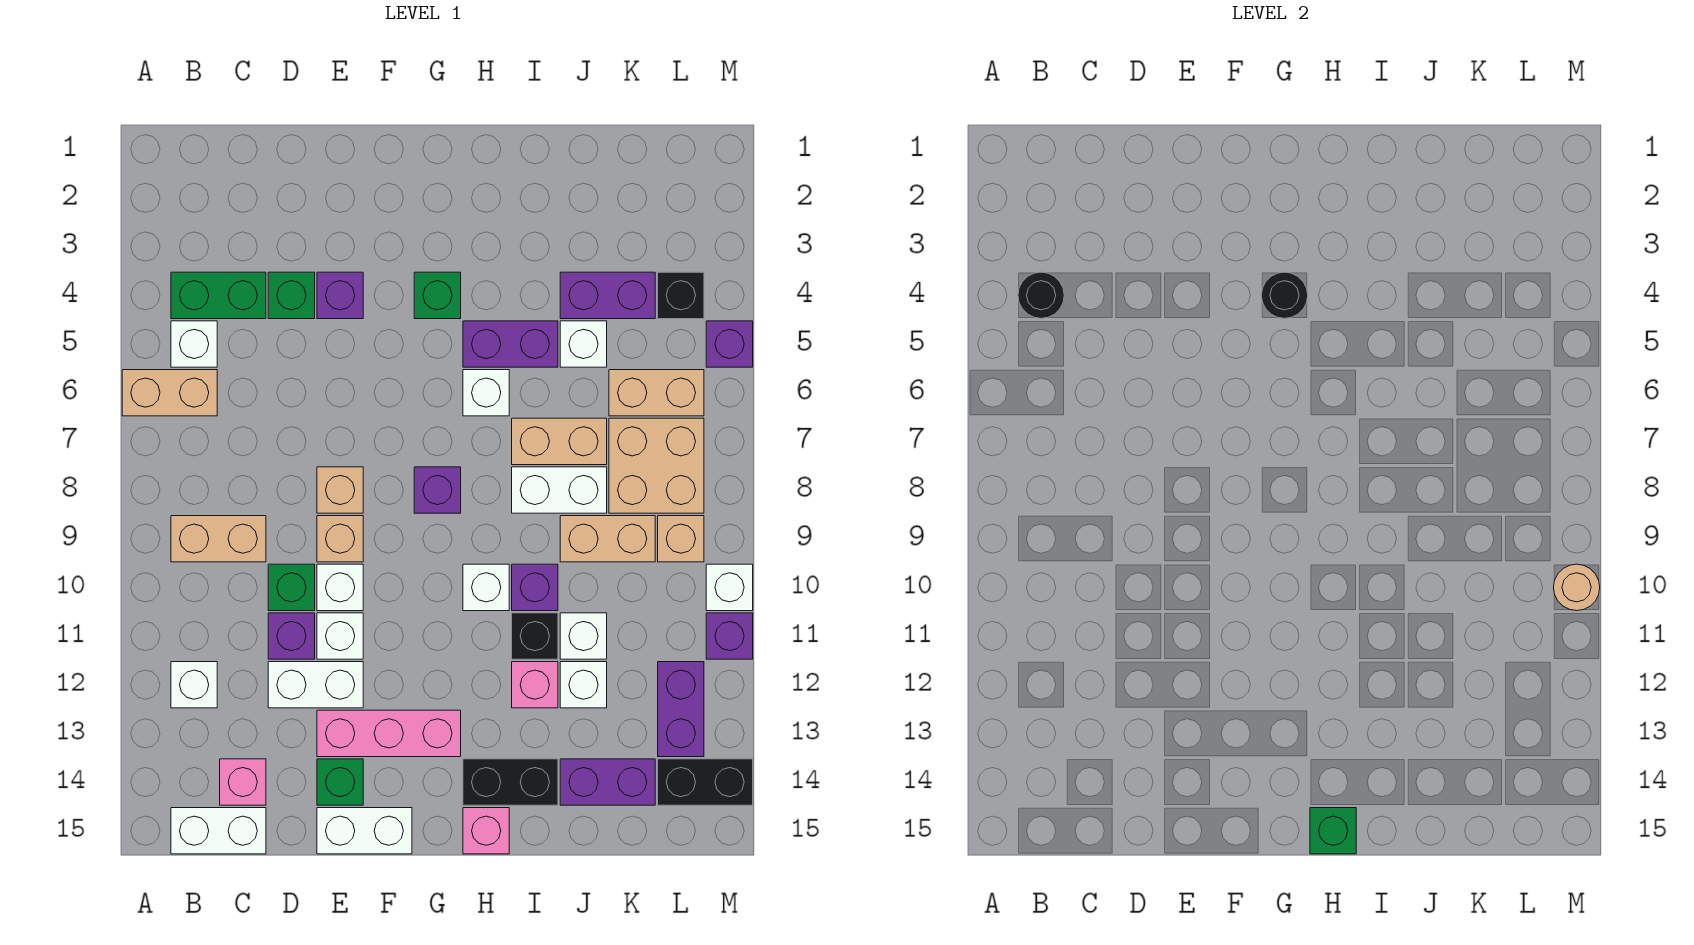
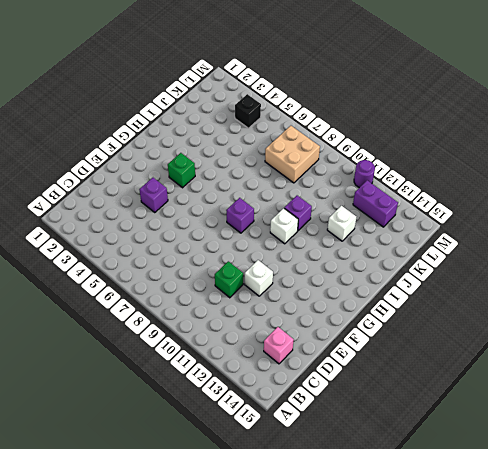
purple round brick M11 level 1 -> purple brick M11 level 1
none -> tan brick A6:B6 level 1
none -> green brick B4:C4 level 1
none -> white brick B5 level 1
none -> tan brick B9:C9 level 1

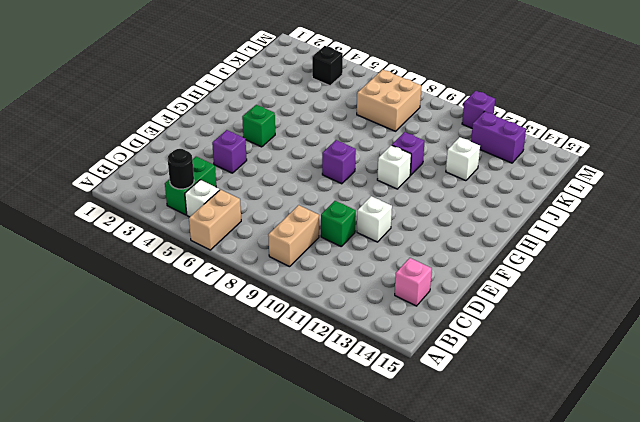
none -> white brick B12 level 1
none -> white brick B15:C15 level 1
none -> green brick D4 level 1
none -> purple brick D11 level 1

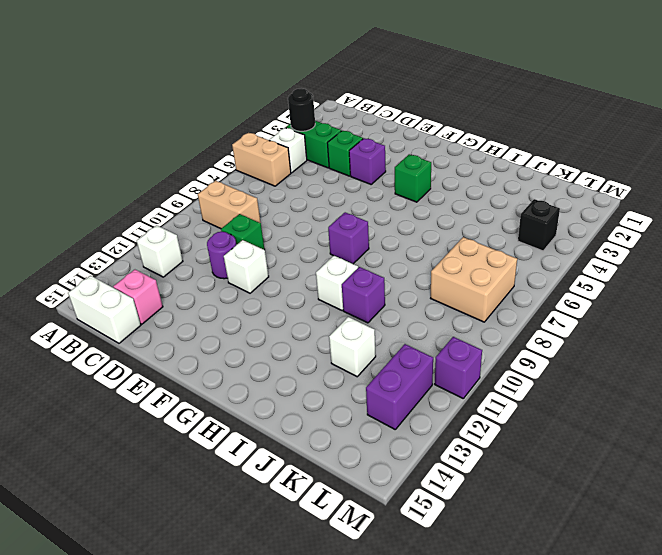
purple round brick D11 level 1 -> purple brick D11 level 1
none -> white brick D12:E12 level 1
none -> tan brick E8 level 1
none -> tan brick E9 level 1
none -> white brick E10 level 1

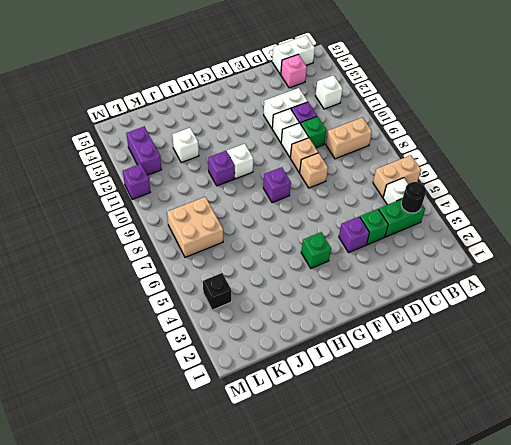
none -> pink brick E13:G13 level 1
none -> green brick E14 level 1
none -> white brick E15:F15 level 1
none -> purple brick H5:I5 level 1

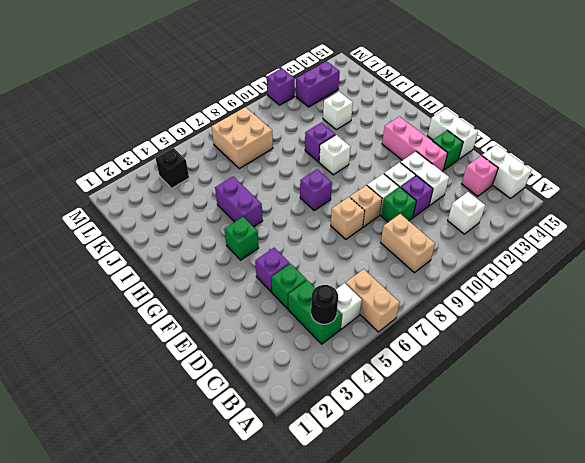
none -> white brick H6 level 1
none -> black brick H14:I14 level 1
none -> pink brick H15 level 1
none -> tan brick I7:J7 level 1

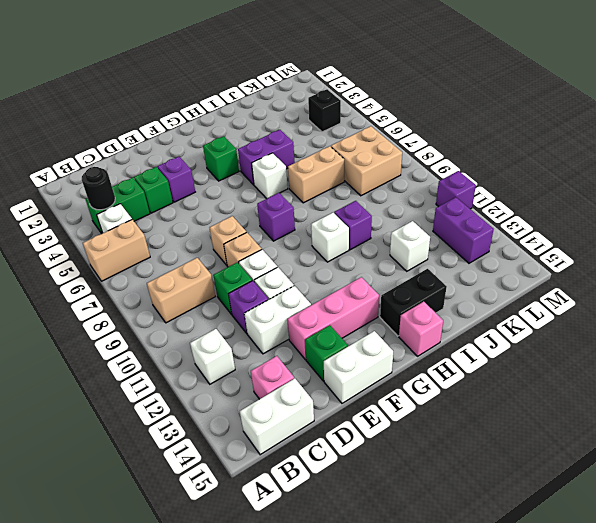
none -> white brick I8:J8 level 1
none -> black brick I11 level 1
none -> pink brick I12 level 1
none -> purple brick J4:K4 level 1

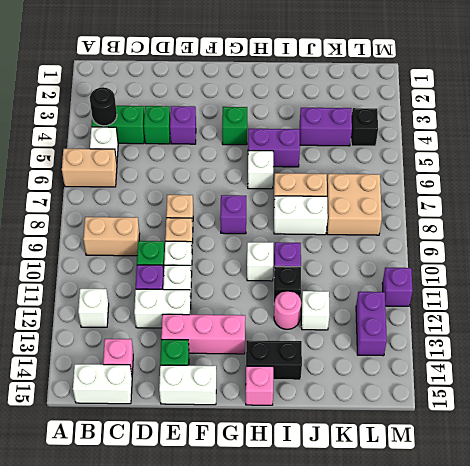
pink round brick I12 level 1 -> pink brick I12 level 1
none -> white brick J5 level 1
none -> tan brick J9:K9 level 1
none -> white brick J11 level 1
none -> purple brick J14:K14 level 1

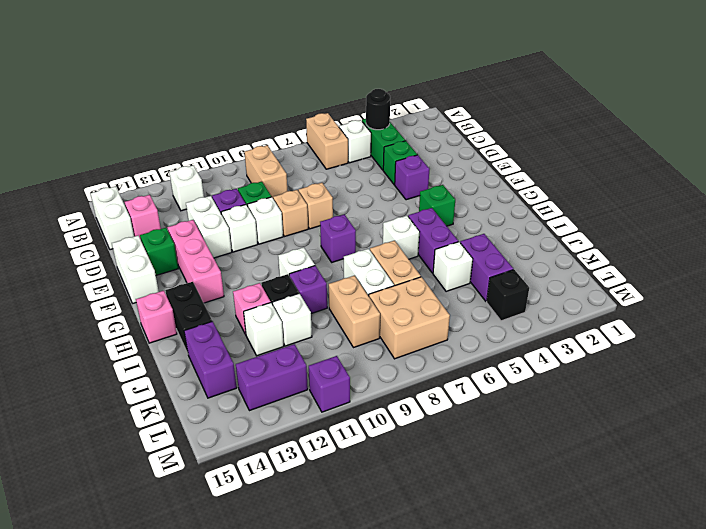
none -> tan brick K6:L6 level 1
none -> tan brick L9 level 1
none -> black brick L14:M14 level 1
none -> purple brick M5 level 1

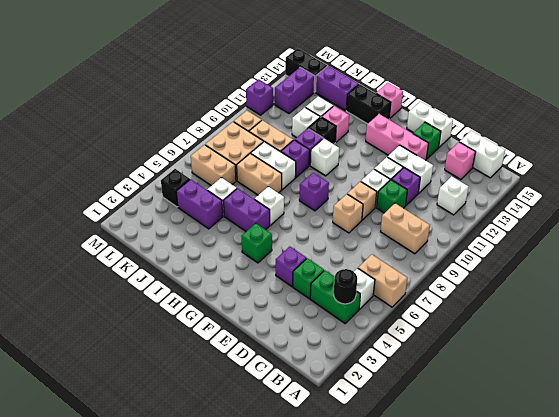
purple brick I9 level 1 -> purple brick M5 level 1
none -> white brick M10 level 1
none -> black round brick G4 level 2
none -> green brick H15 level 2
none -> tan round brick M10 level 2

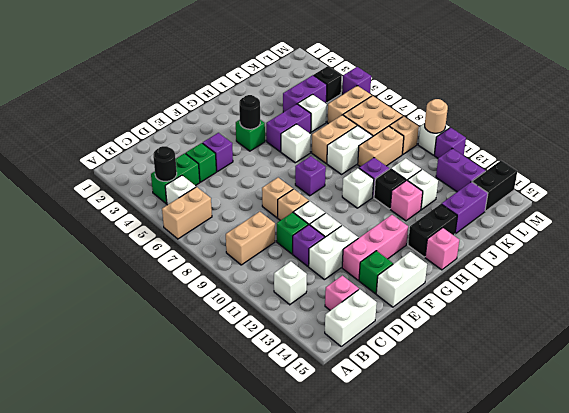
none -> green brick H15 level 2

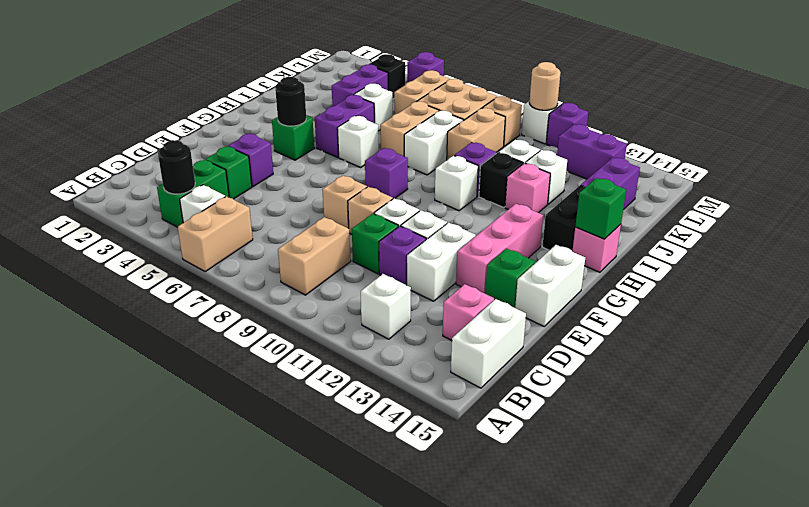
none -> black brick L14:M14 level 1

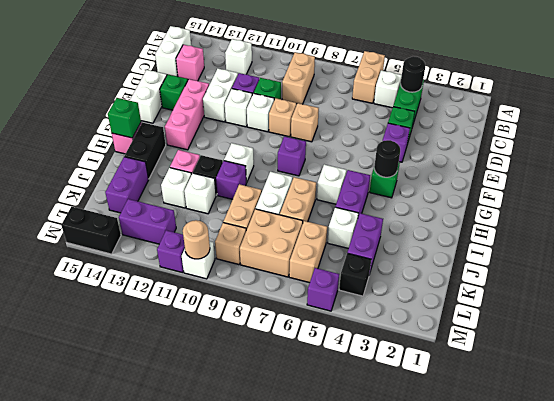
black brick M14:M15 level 1 -> black brick L14:M14 level 1

